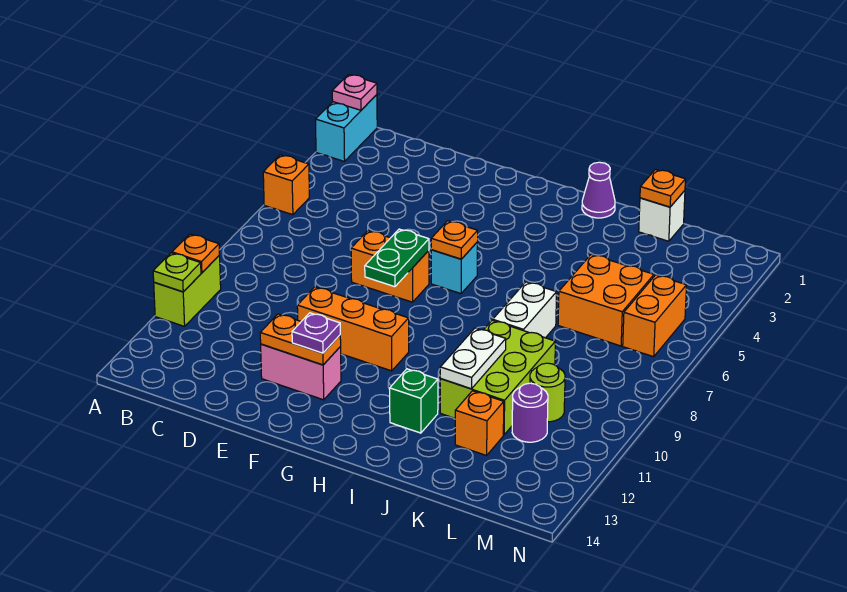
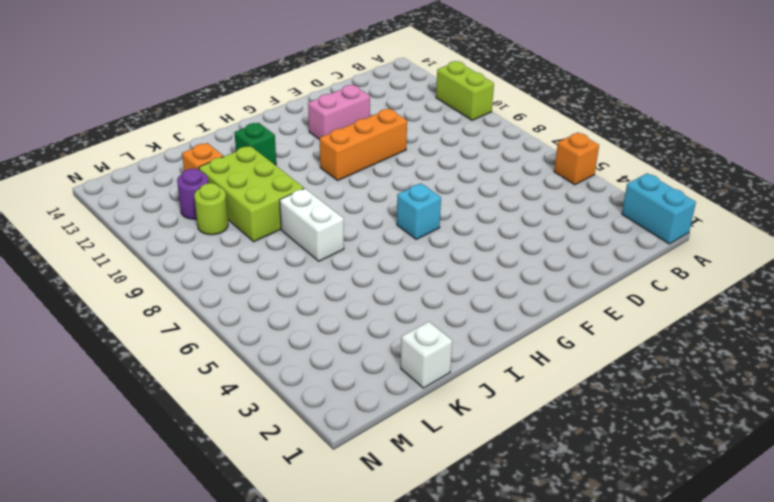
none -> orange brick E7:F7 level 1
none -> purple cone I1 level 1
none -> orange brick K5:L6 level 1

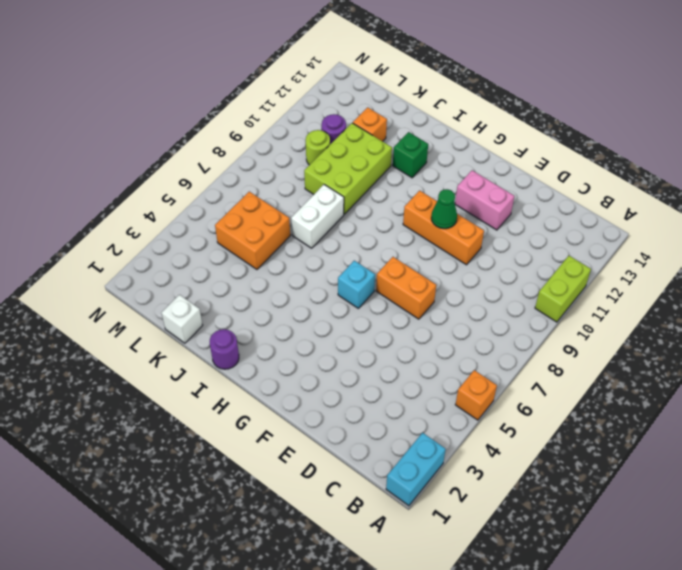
green cone F10 level 2 -> none
purple round brick I1 level 1 -> purple cone I1 level 1
none -> orange brick M5:M6 level 1
none -> pink plate A1 level 2
none -> orange plate A10 level 2

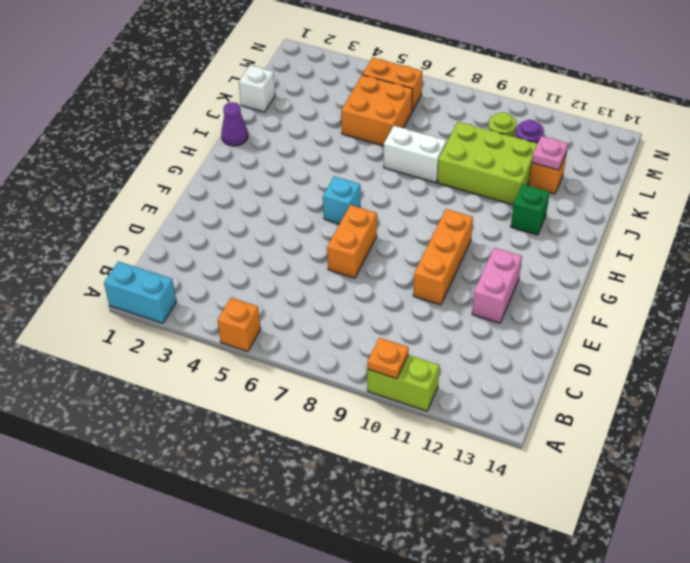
pink plate K12 level 2 -> pink plate A1 level 2
none -> lime plate A11 level 2
none -> orange plate E12:F12 level 2
none -> green plate F7:F8 level 2

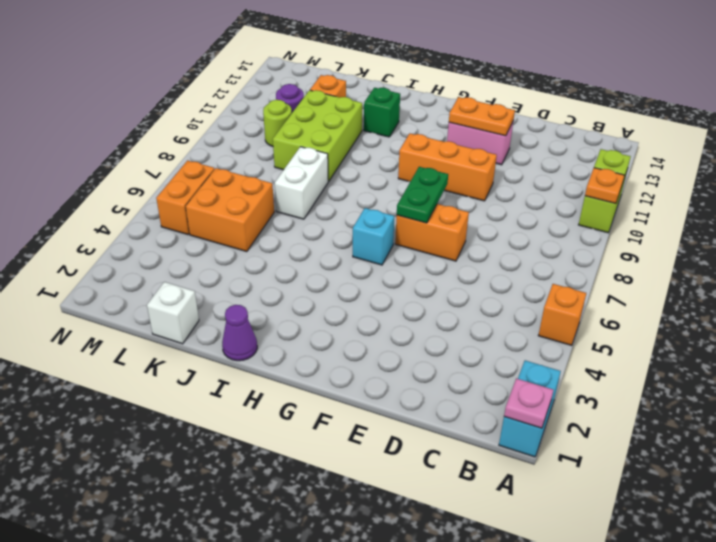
none -> orange plate G6 level 2
none -> white plate J10:J11 level 2
none -> orange plate K1 level 2

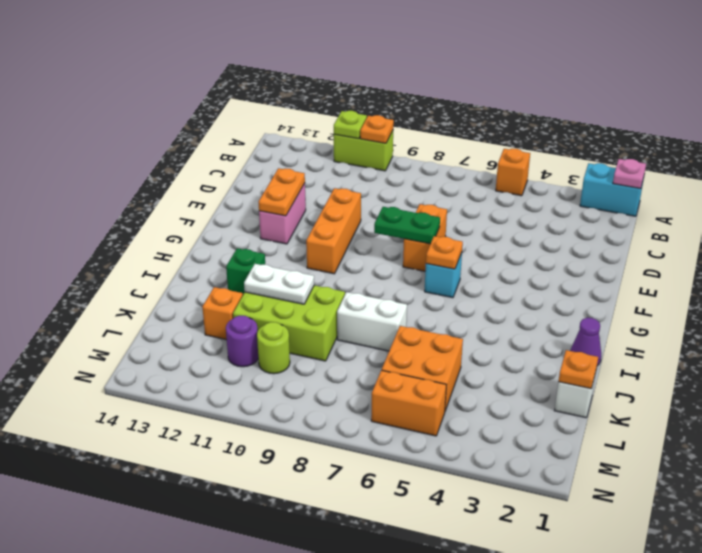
none -> purple plate F12 level 3

